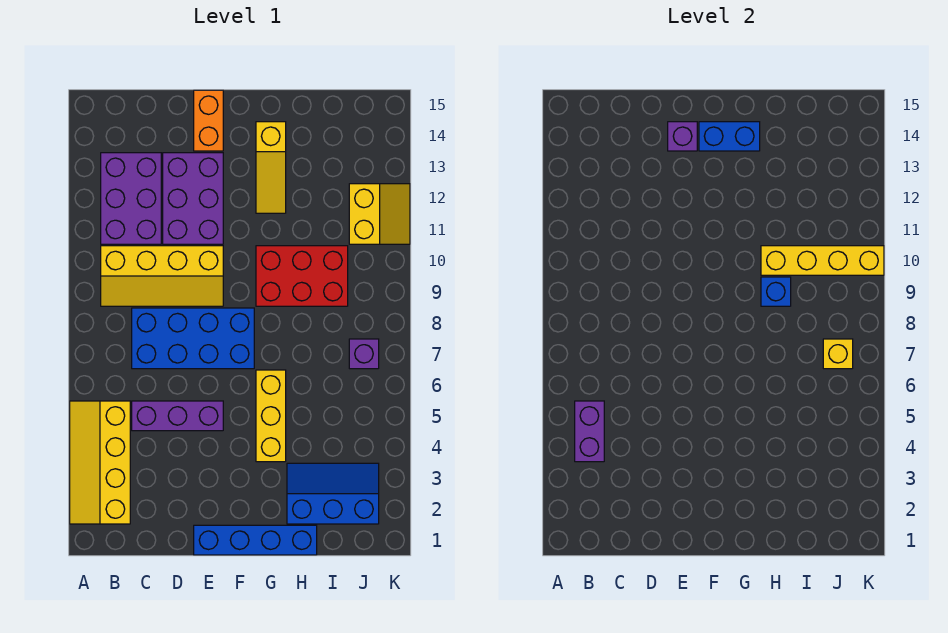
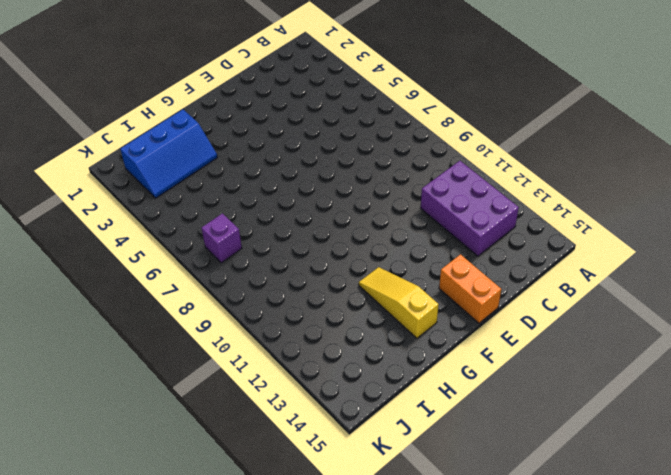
none -> yellow slope A2:B5 level 1 top B
none -> yellow slope B9:E10 level 1 top 10
none -> purple brick C5:E5 level 1

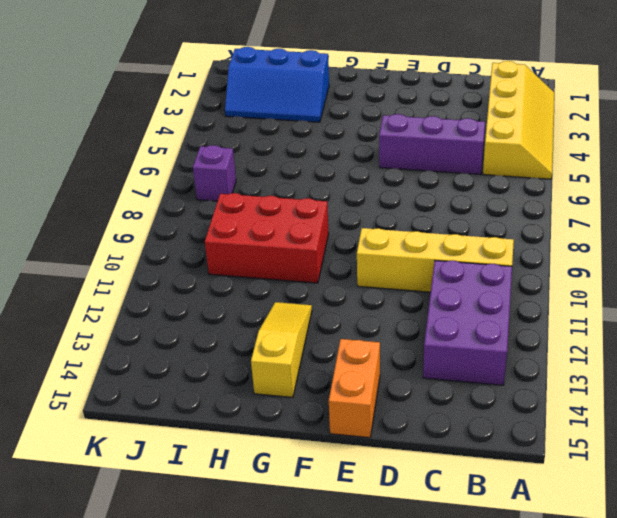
none -> blue brick C7:F8 level 1
none -> purple brick D11:E13 level 1
none -> blue brick E1:H1 level 1

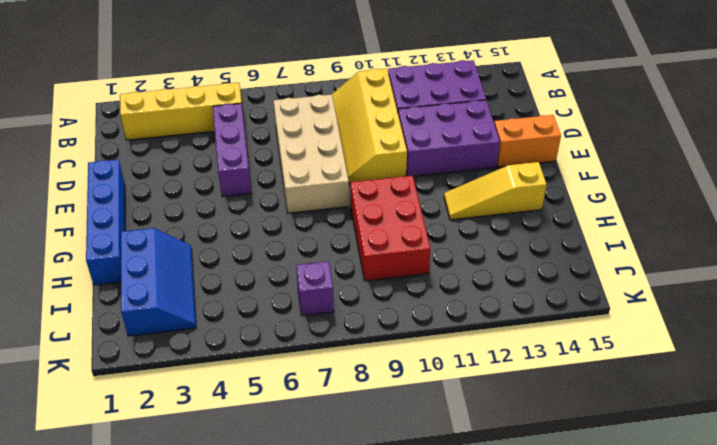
tan brick C7:F8 level 1 -> blue brick C7:F8 level 1
none -> yellow brick G4:G6 level 1
none -> yellow slope J11:K12 level 1 top J
none -> purple brick B4:B5 level 2

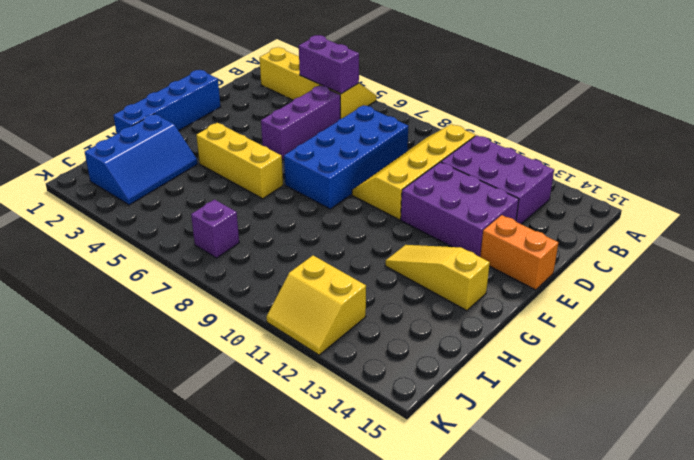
none -> red brick G9:I10 level 1
none -> purple brick E14 level 2
none -> blue brick F14:G14 level 2

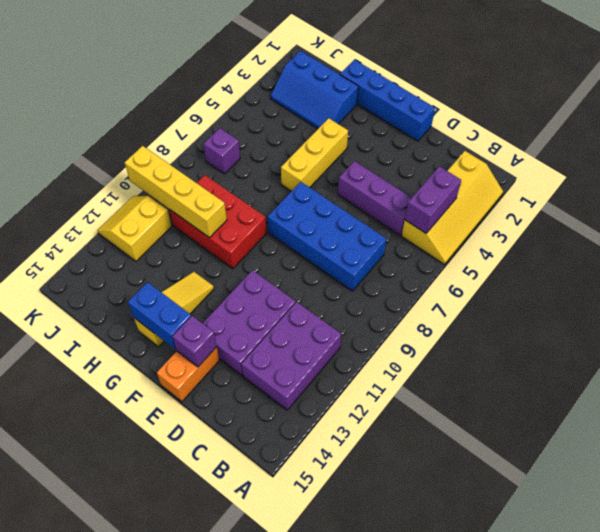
none -> yellow slope B9:E10 level 1 top 10
none -> blue brick H9 level 2
none -> yellow brick J7 level 2

